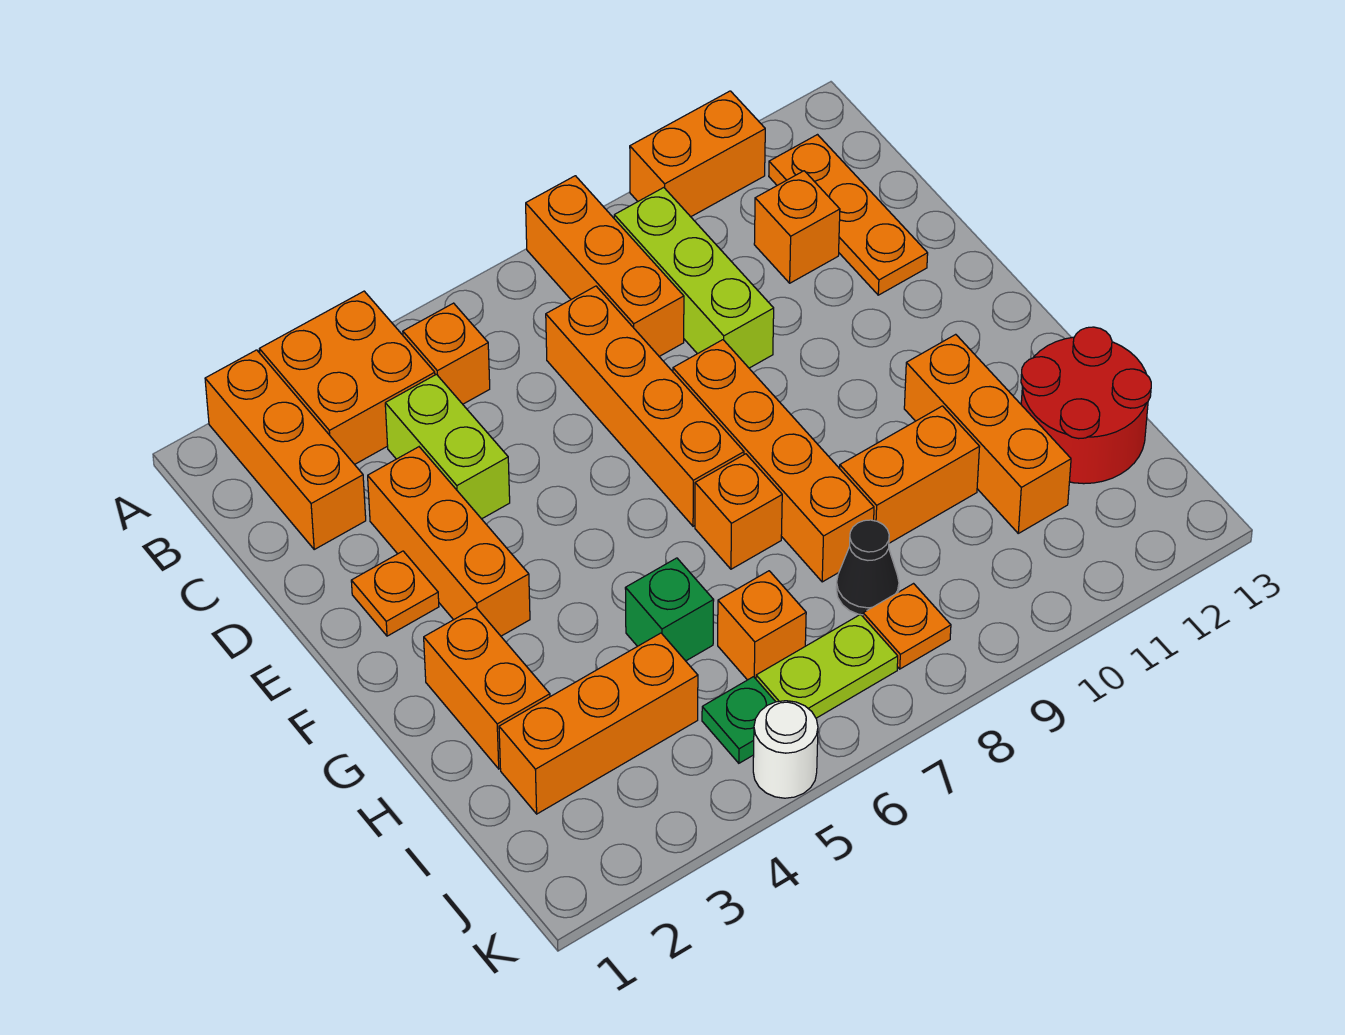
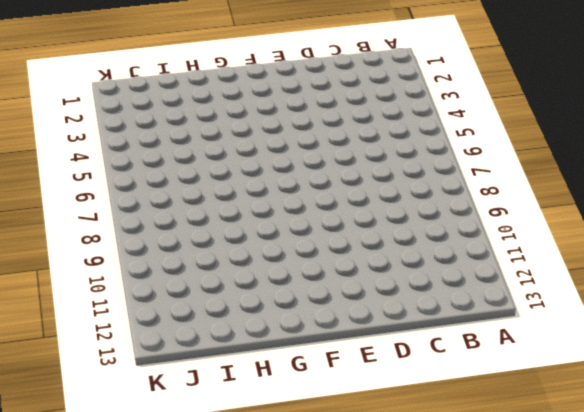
none -> orange brick A2:C2 level 1
none -> orange brick A3:B4 level 1
none -> orange brick A8:C8 level 1

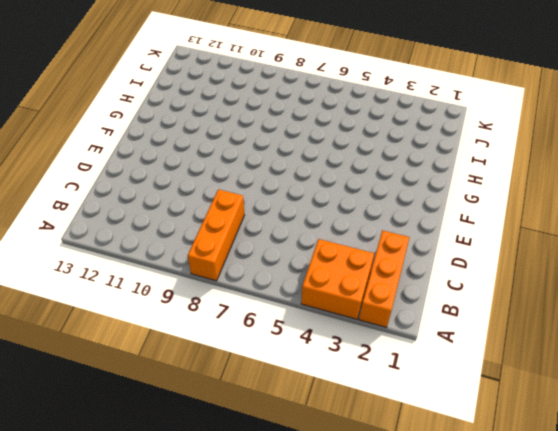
none -> orange brick A10:A11 level 1
none -> orange brick B5 level 1
none -> lime brick B9:D9 level 1

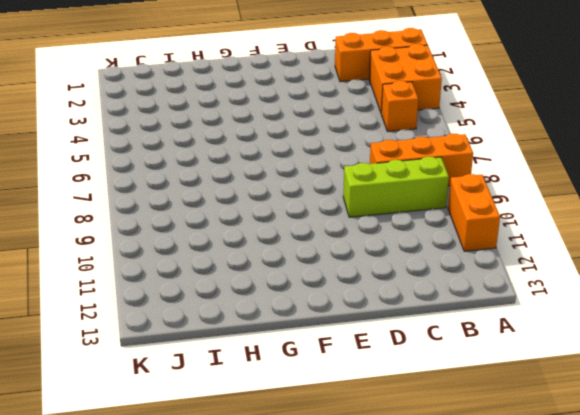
none -> orange plate B12:D12 level 1
none -> lime brick C4:D4 level 1
none -> orange brick C7:F7 level 1

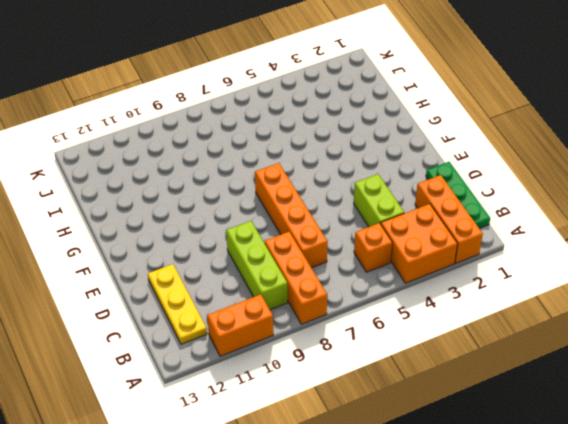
green plate B1:D1 level 1 -> none
yellow plate B12:D12 level 1 -> orange plate B12:D12 level 1
none -> orange brick C11 level 1
none -> orange brick D3:F3 level 1
none -> orange plate E2 level 1

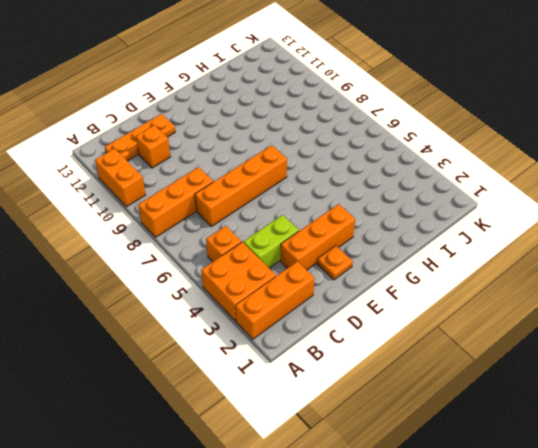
none -> lime brick B9:D9 level 1
none -> orange brick E8:H8 level 1
none -> orange brick G2:H2 level 1

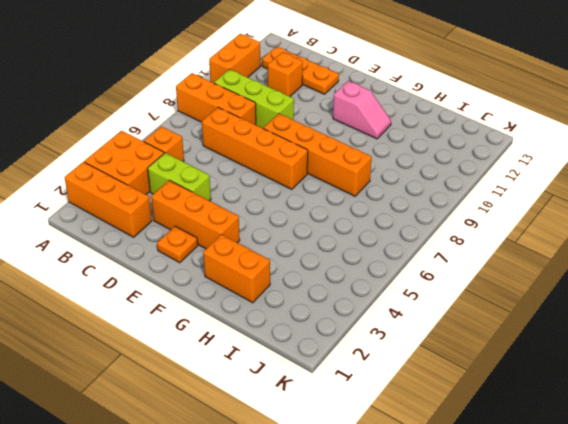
pink slope F11:G11 level 1 top F -> orange brick G11:I11 level 1
none -> orange brick G7 level 1
none -> green brick H5 level 1
none -> orange brick H9:H10 level 1

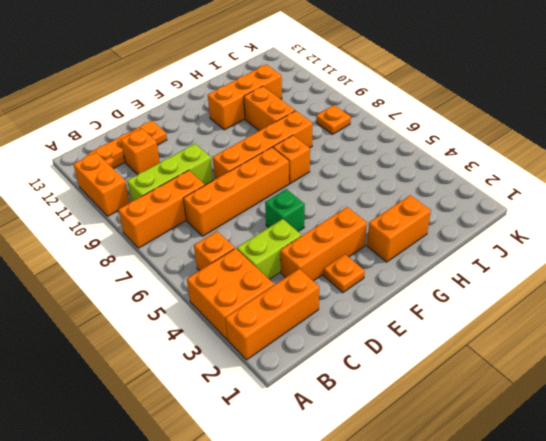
green brick E5 level 1 -> green brick H5 level 1
none -> red round brick H12:I13 level 1
none -> orange brick I2:I4 level 1
none -> orange brick I6 level 1

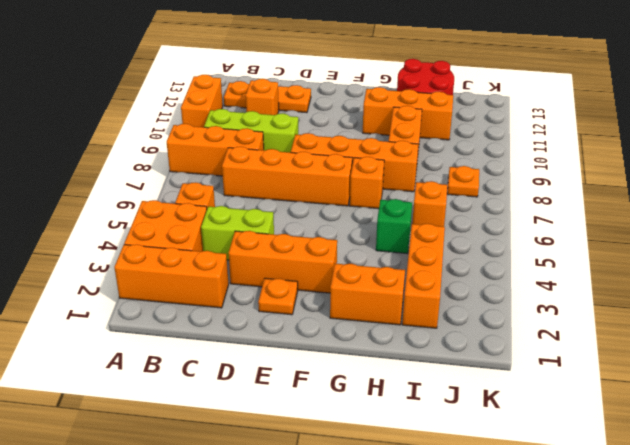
none -> black cone I8 level 1
none -> green plate J5 level 1
none -> lime plate J6:J7 level 1

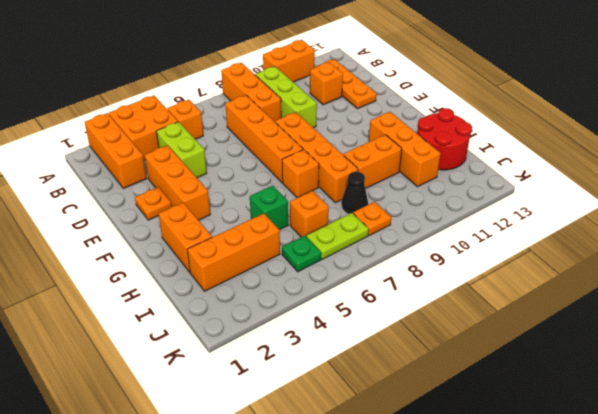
none -> white round brick K5 level 1

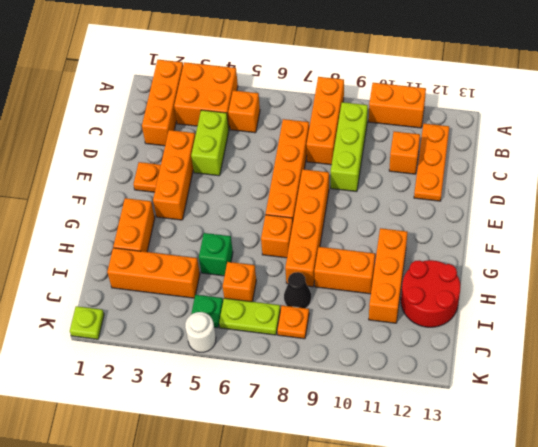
lime plate K1 level 1 -> none

